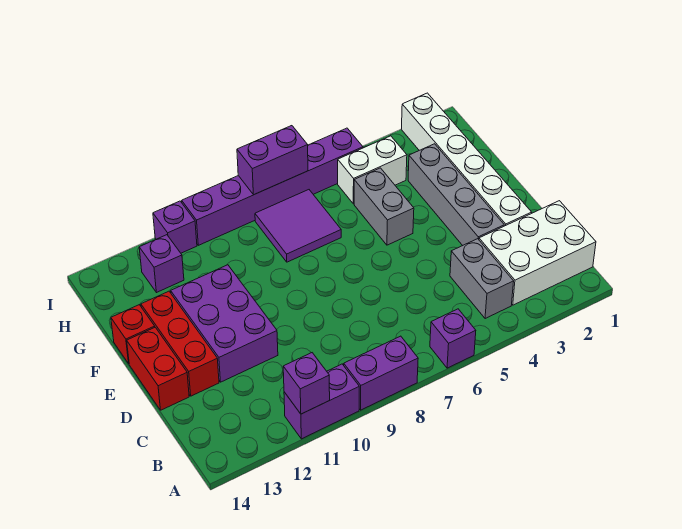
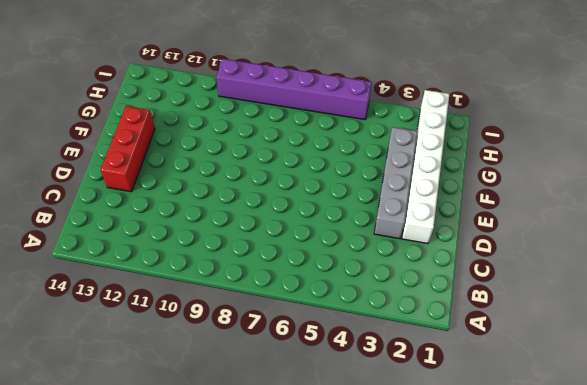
none -> purple brick A6 level 1
none -> purple brick A8:A9 level 1
none -> purple brick A10:A11 level 1

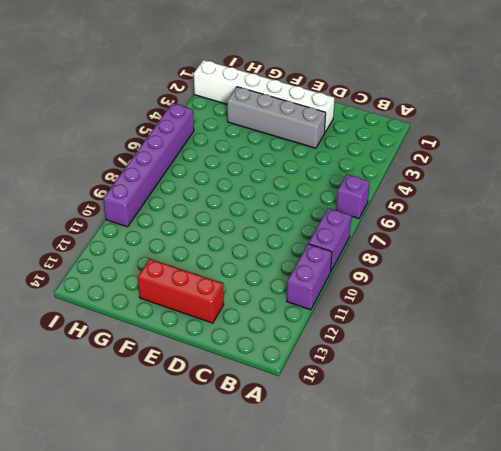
none -> white brick B1:C3 level 1
none -> grey brick B4:C4 level 1
none -> purple brick D11:F12 level 1

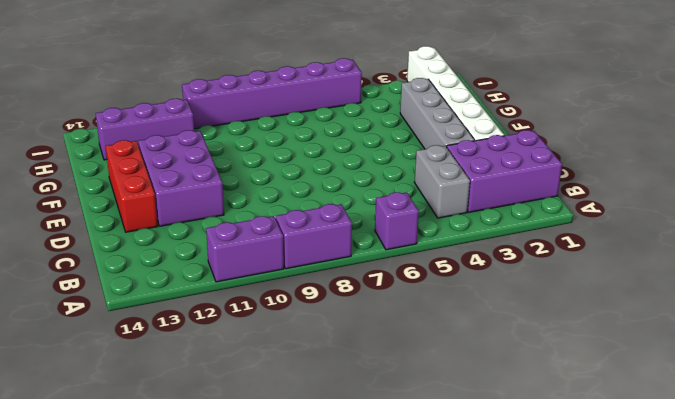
purple brick B1:C3 level 1 -> white brick B1:C3 level 1
purple brick H11:H13 level 1 -> purple brick H12 level 1
none -> red brick D14:E14 level 1
none -> grey brick F5:G5 level 1
none -> red brick F14 level 1

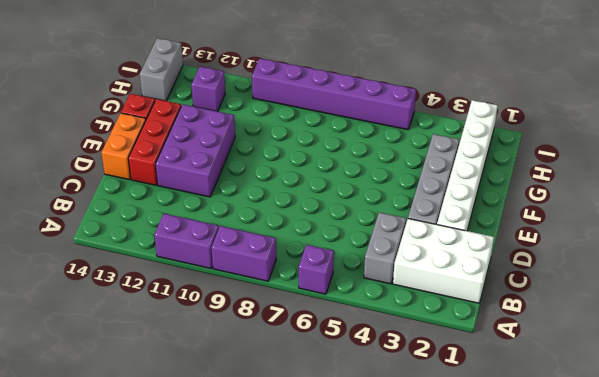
orange brick D14:E14 level 1 -> red brick D14:E14 level 1
grey brick H14:I14 level 1 -> grey brick F5:G5 level 1
none -> purple tile G7:H8 level 1
none -> white brick H4:H5 level 1
none -> purple brick I11 level 1

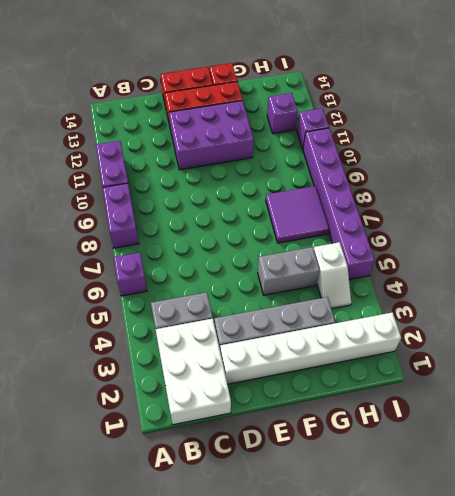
white slope H4:H5 level 1 top 5 -> white brick H4:H5 level 1
none -> purple brick A11 level 2
none -> purple brick I7:I8 level 2

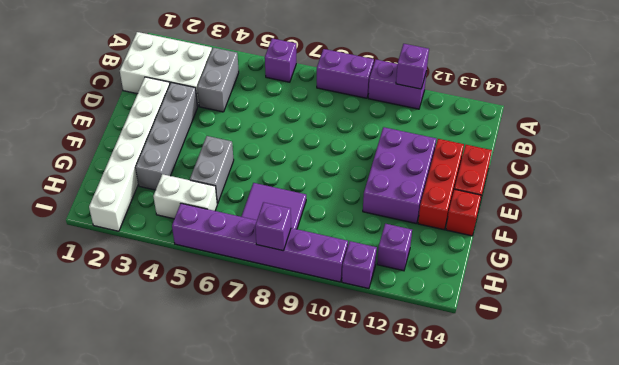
purple brick I8 level 2 -> purple brick I7:I8 level 2

